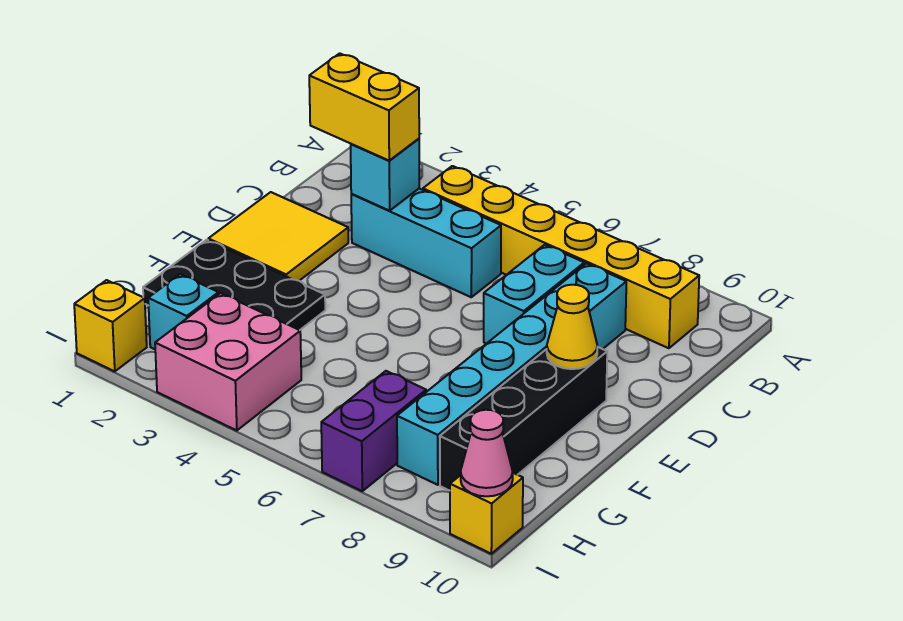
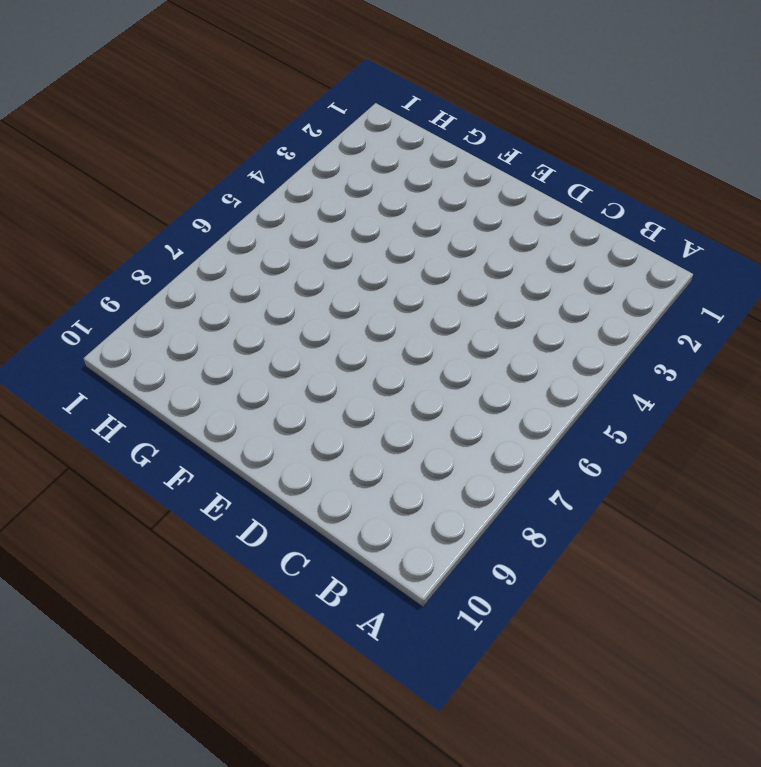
none -> yellow brick B4:B9 level 1
none -> cyan brick C3:C5 level 1
none -> cyan brick C7:D7 level 1

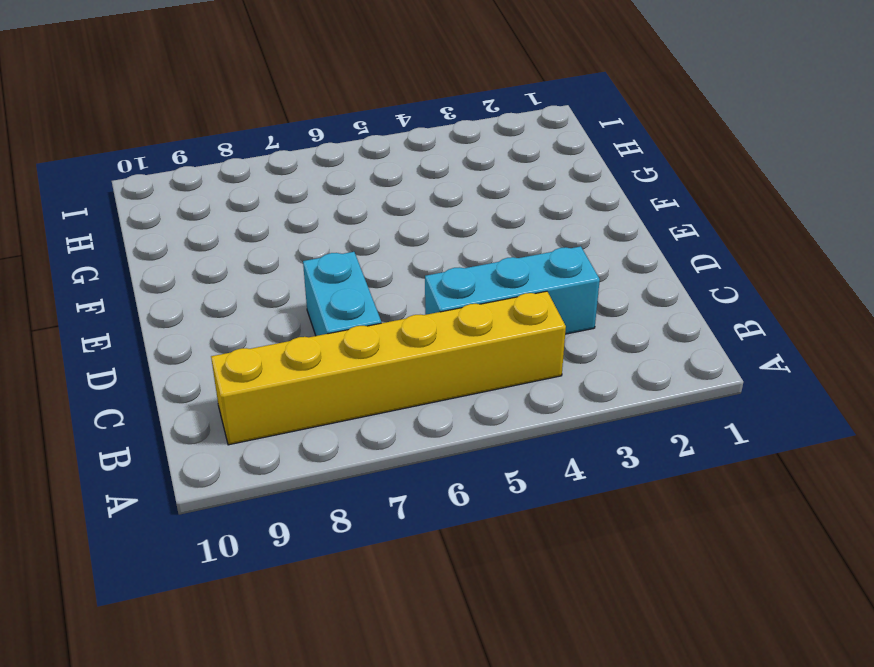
none -> cyan brick C8:H8 level 1
none -> yellow tile D1:E2 level 1
none -> black brick E9:H9 level 1

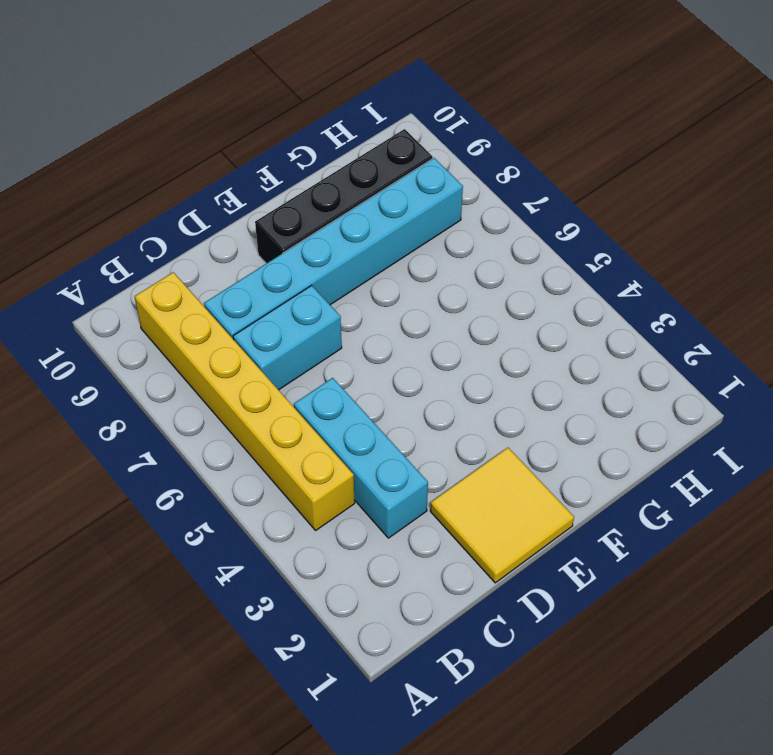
none -> black plate F1:G3 level 1
none -> cyan brick H2 level 1
none -> pink brick H3:I4 level 1

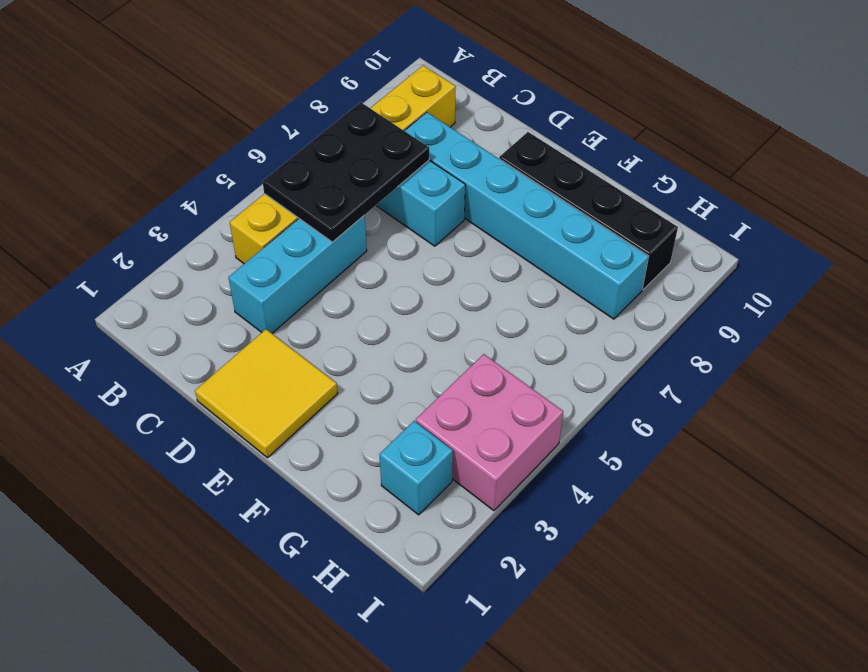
black plate B5:C7 level 2 -> black plate F1:G3 level 1
none -> purple brick H7:I7 level 1
none -> yellow brick I1 level 1
none -> yellow brick I10 level 1

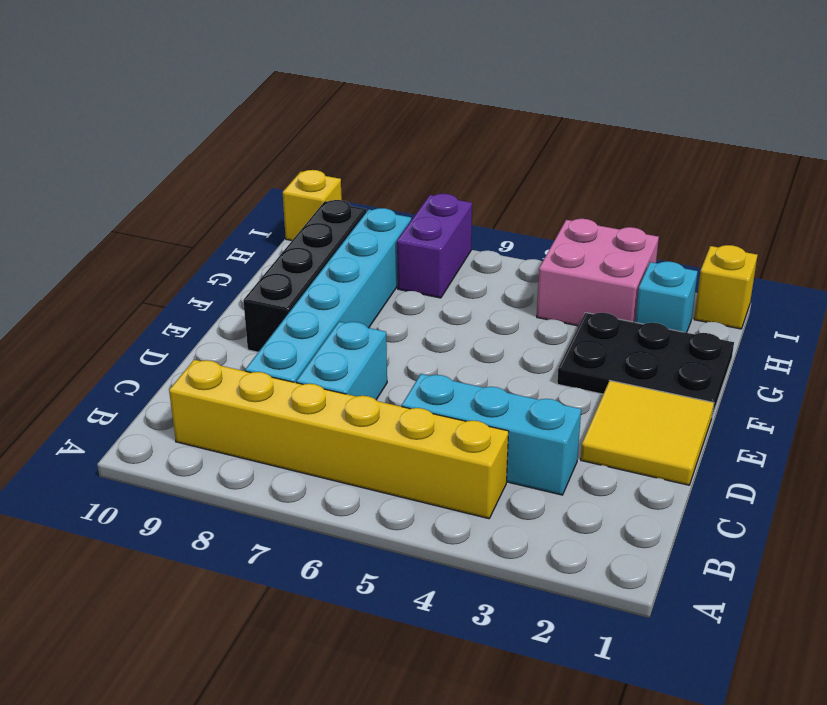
none -> cyan brick C3 level 2
none -> yellow cone E9 level 2
none -> pink cone I10 level 2

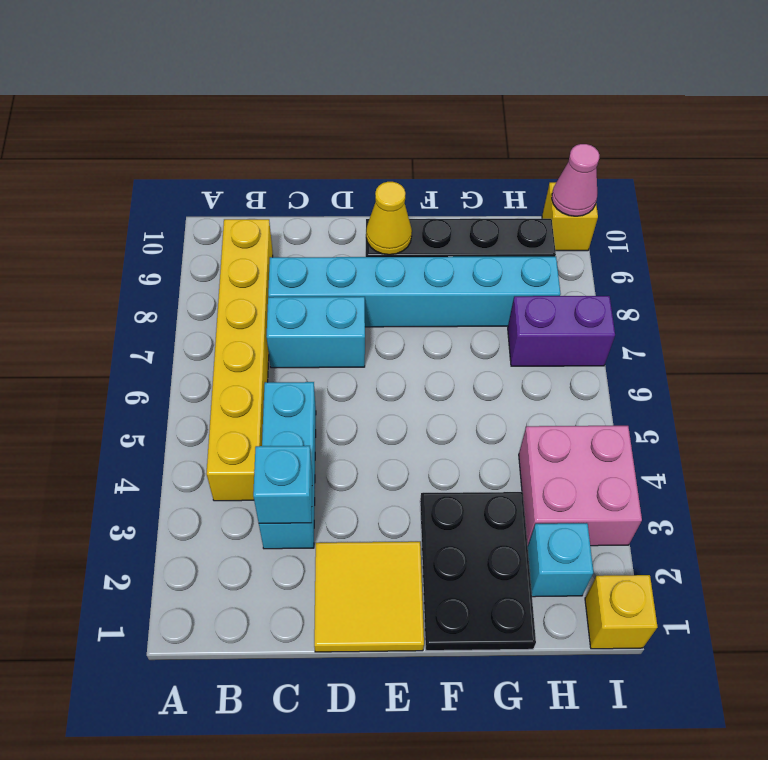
none -> yellow brick C2:C3 level 3

